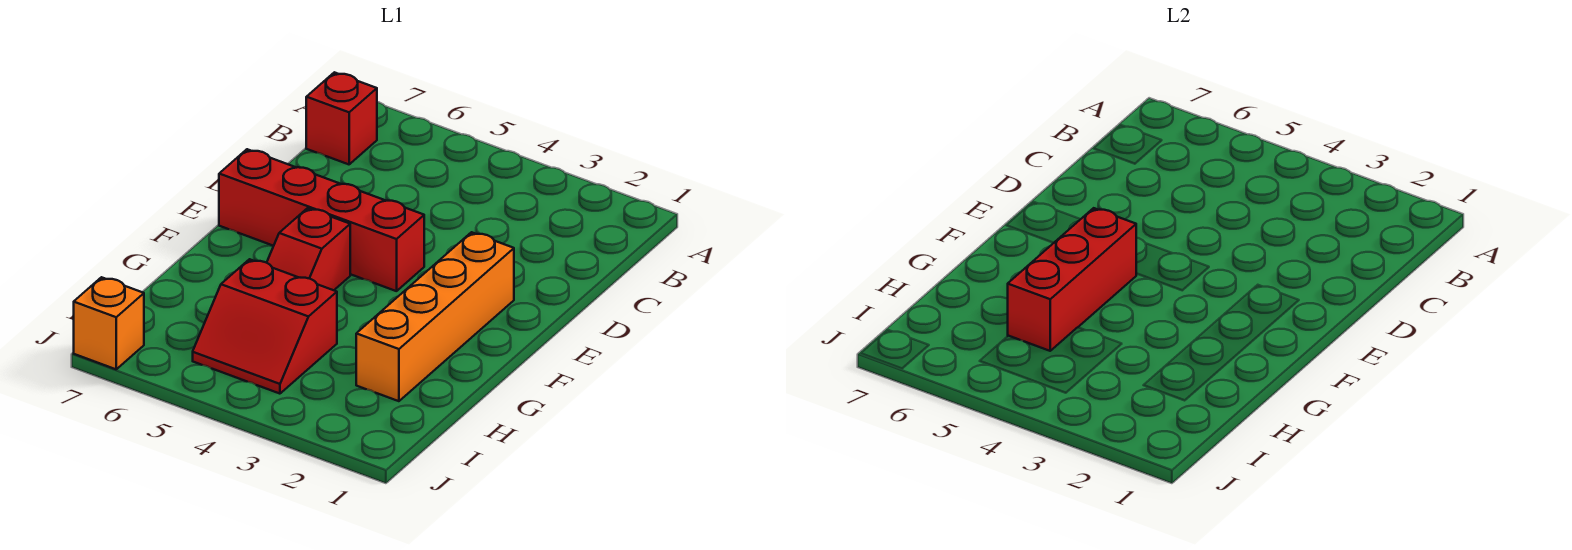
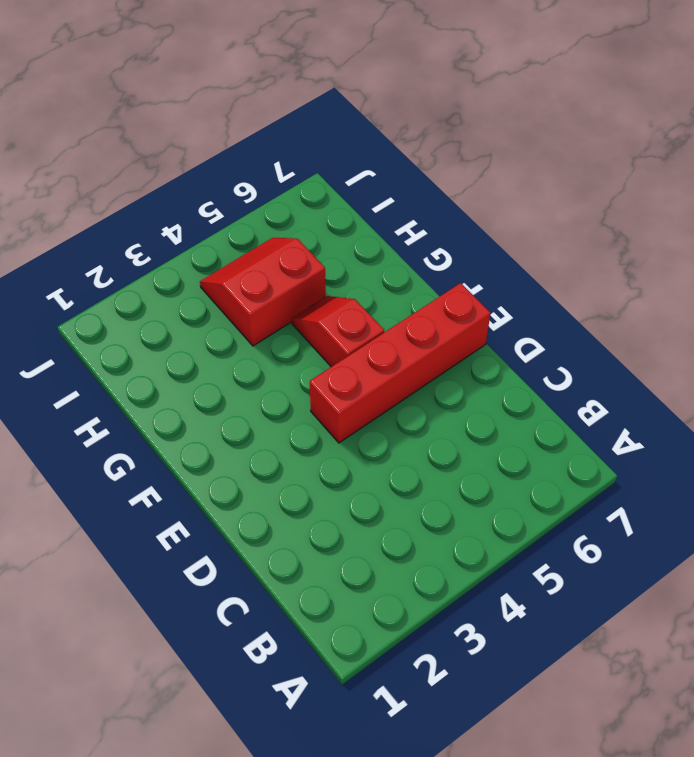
none -> red brick B7 level 1
none -> orange brick E2:H2 level 1

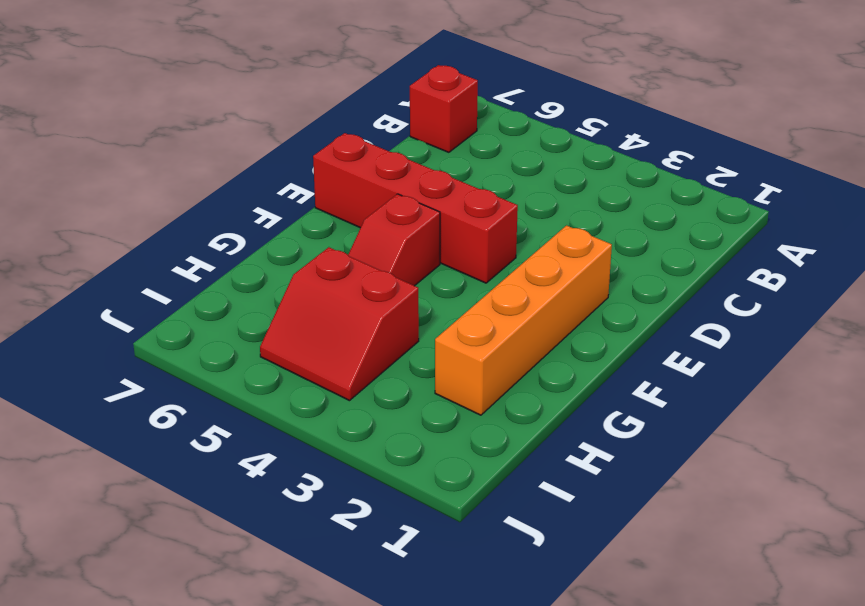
none -> orange brick J7 level 1
none -> red brick F5:H5 level 2

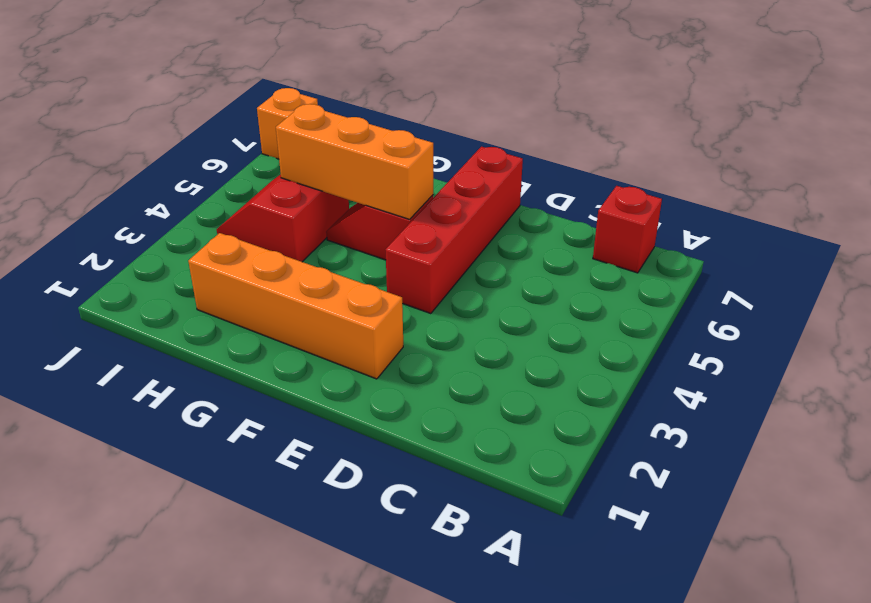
orange brick F5:H5 level 2 -> red brick F5:H5 level 2

